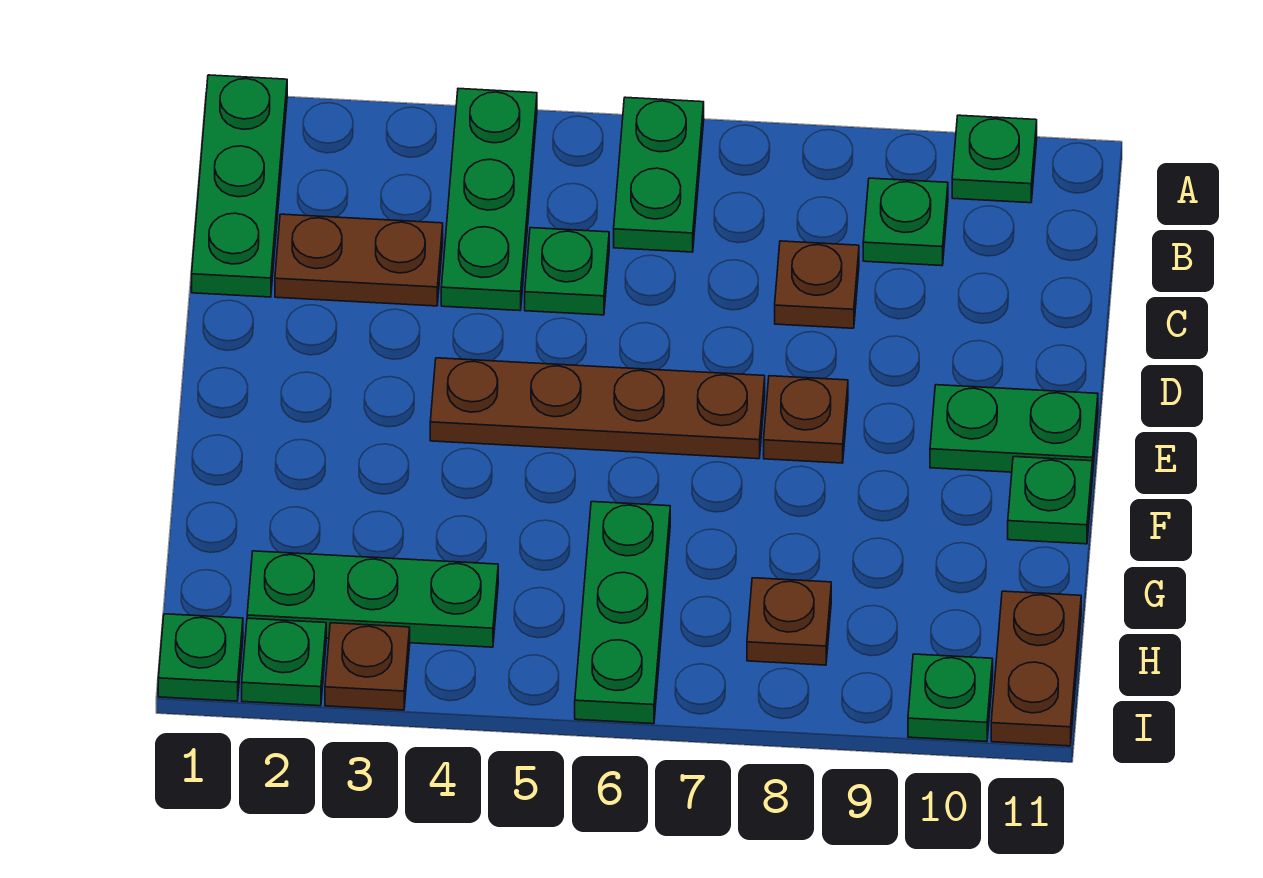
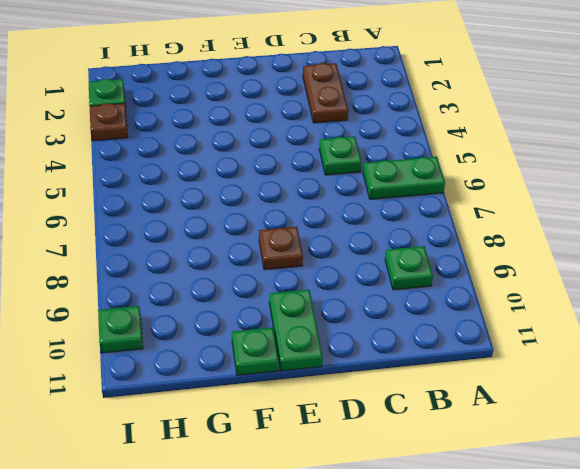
none -> green plate A1:C1 level 1
none -> green plate A4:C4 level 1
none -> green plate A10 level 1

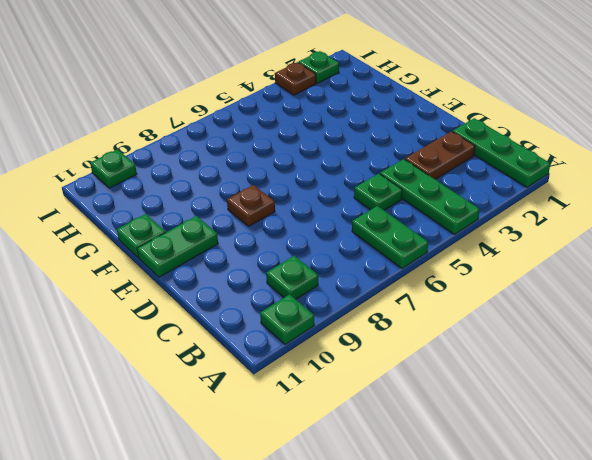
none -> brown plate C8 level 1
none -> brown plate E4:E7 level 1
none -> green plate G6:I6 level 1

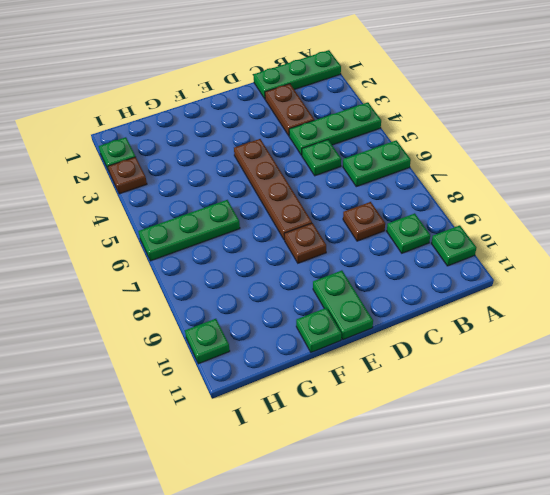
none -> green plate H2:H4 level 1
none -> brown plate H8 level 1
none -> brown plate H11:I11 level 1

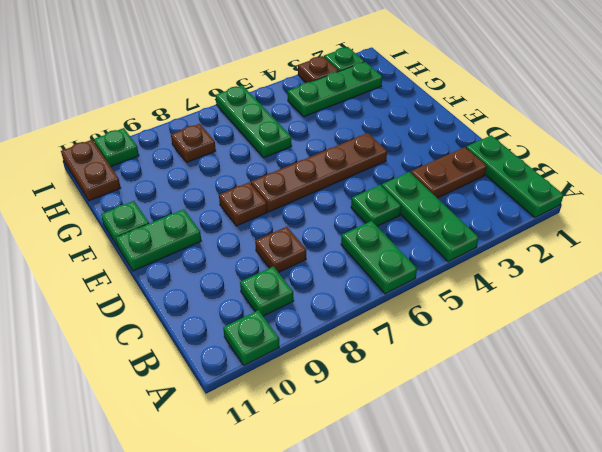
none -> green plate I1 level 1

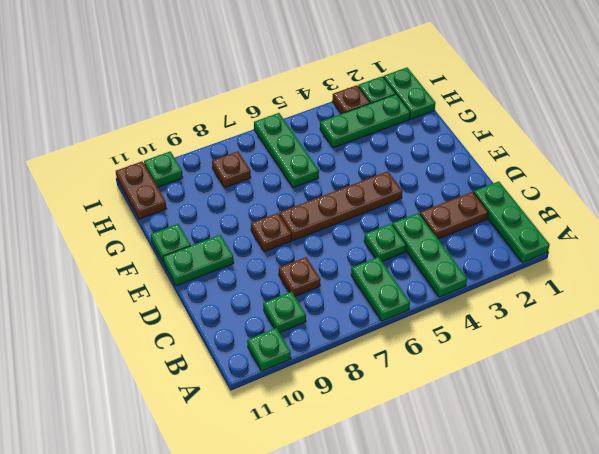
green plate H1:I1 level 1 -> green plate I1 level 1

